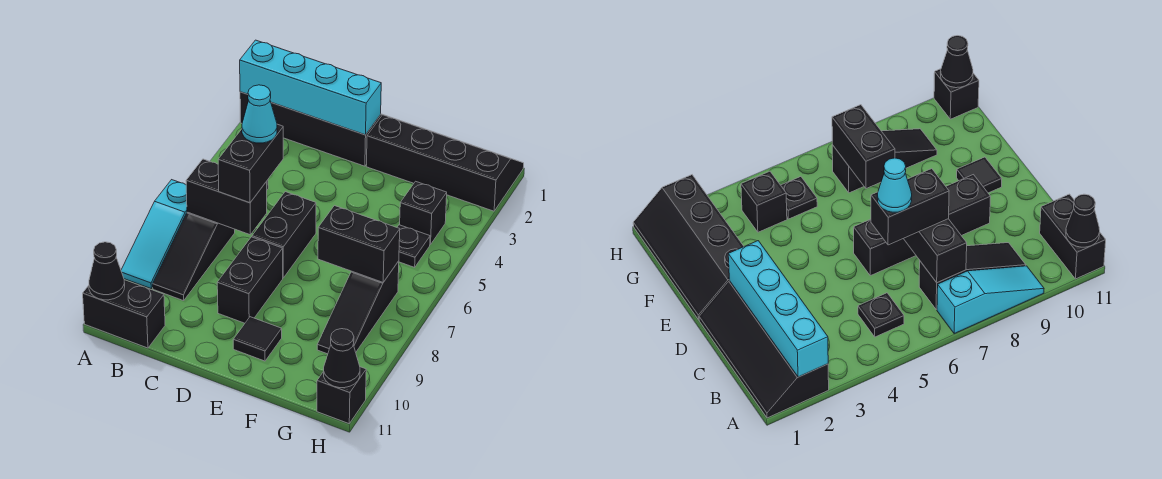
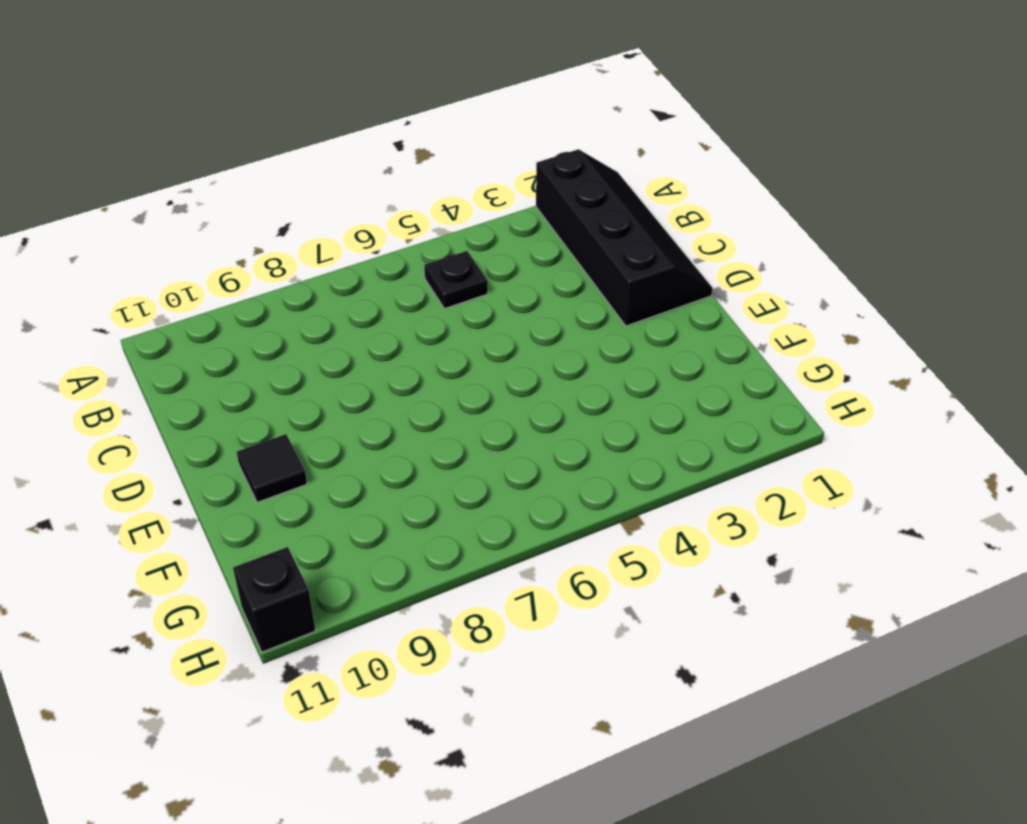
none -> cyan slope A7:A9 level 1 top 7
none -> black brick A11:B11 level 1
none -> black slope B7:B9 level 1 top 7

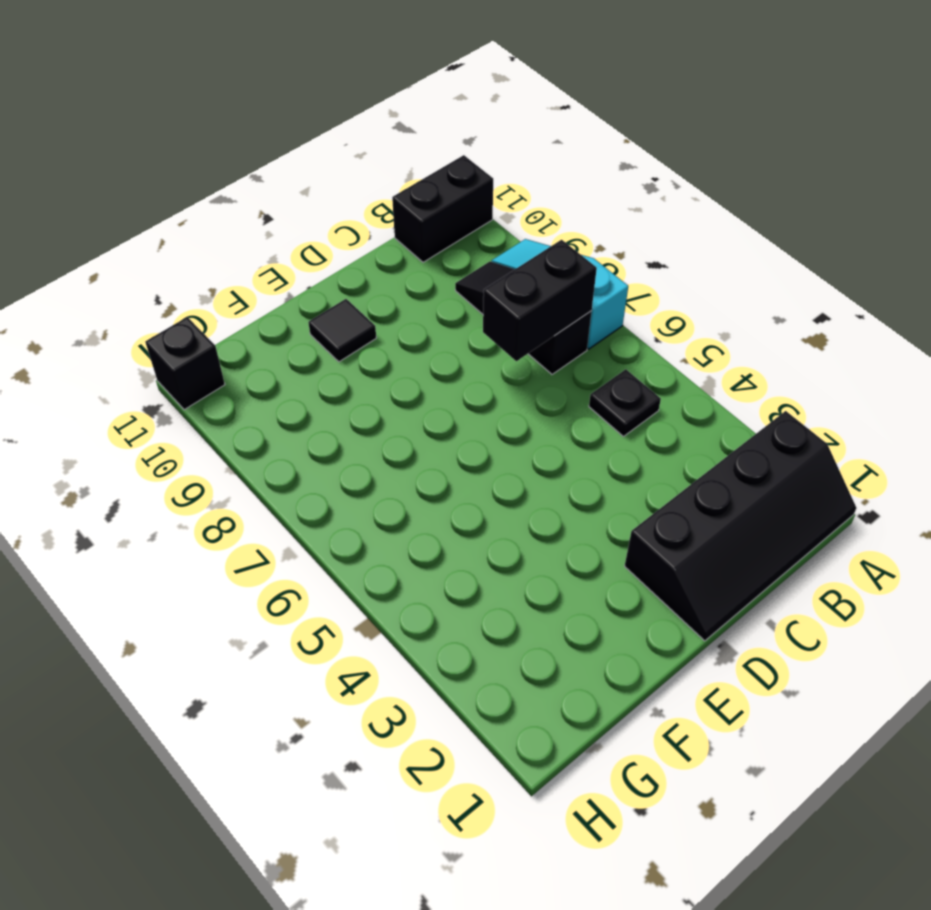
none -> black brick D6:D7 level 1
none -> black brick D8:D9 level 1
none -> black slope E1:H2 level 1 top 2

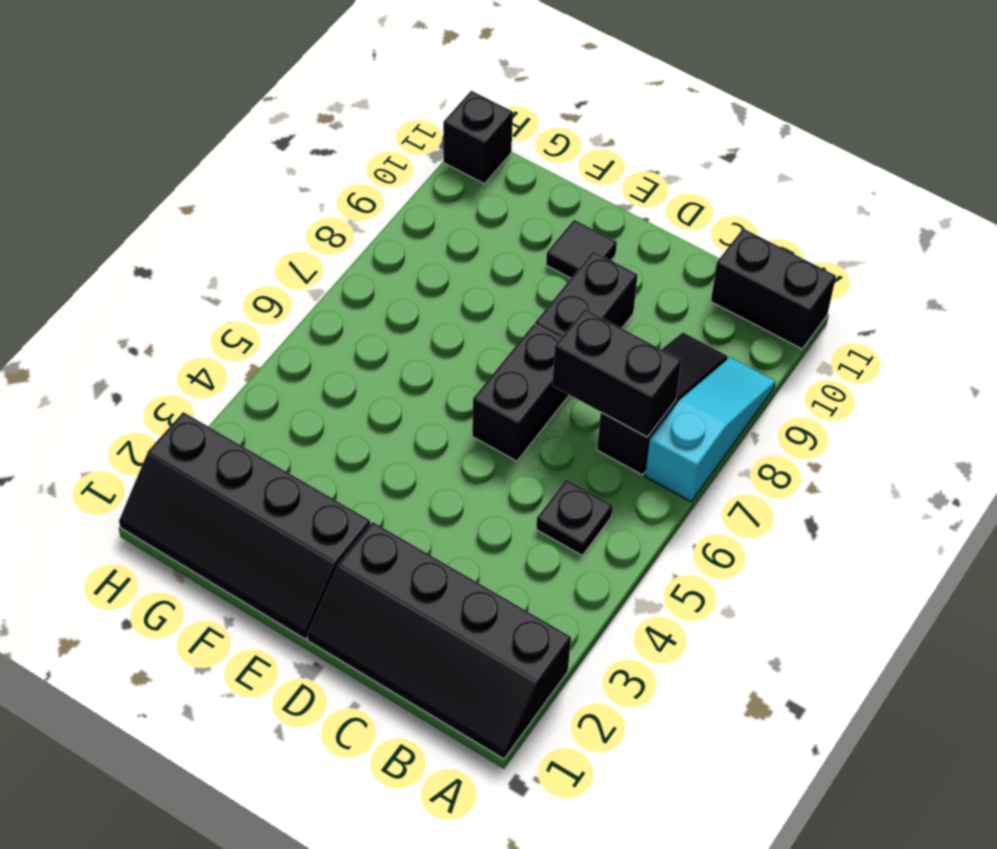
none -> black brick G4 level 1
none -> black plate G5 level 1
none -> black slope G7:G9 level 1 top 7

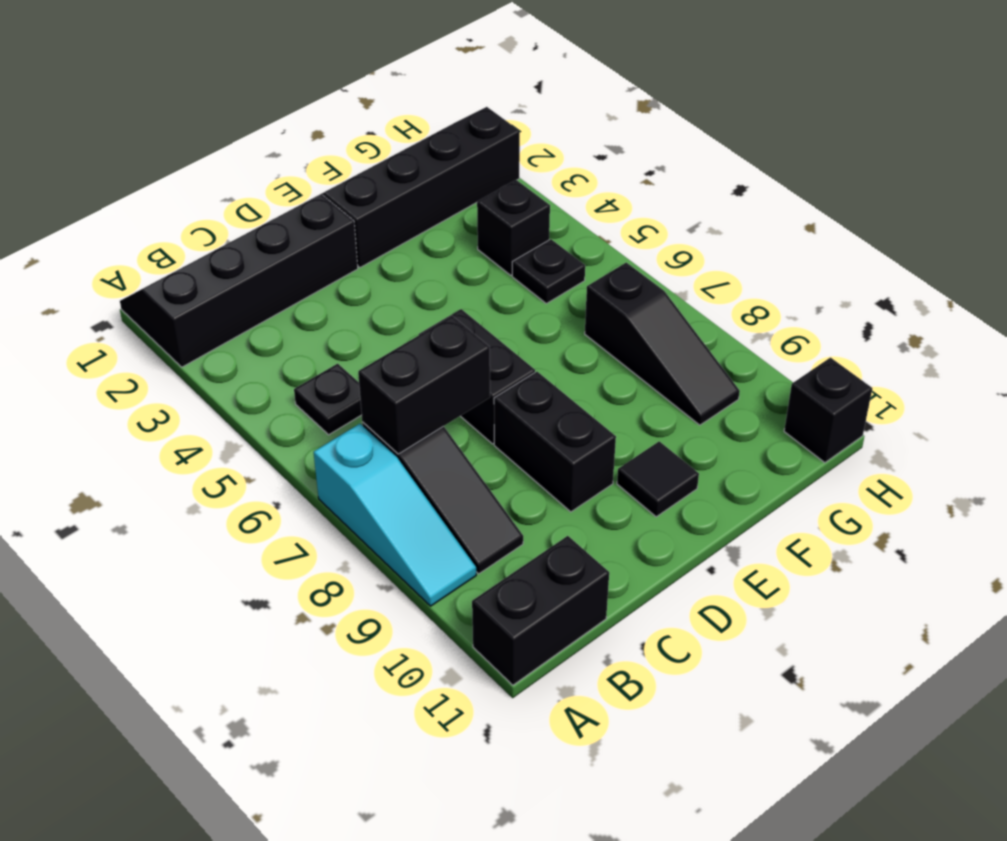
none -> cyan brick A2:D2 level 2
none -> black cone A11 level 2
none -> black brick F7:G7 level 2

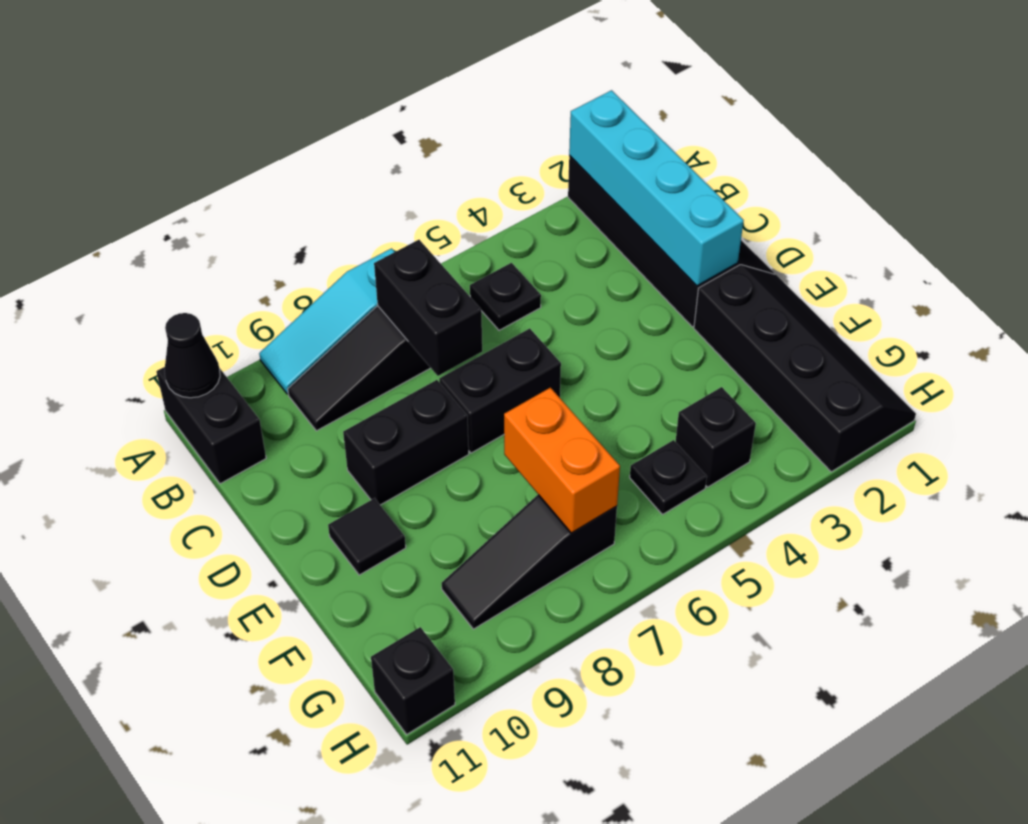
orange brick F7:G7 level 2 -> black brick F7:G7 level 2
none -> black cone H11 level 2
none -> black brick C6:C7 level 3
none -> cyan cone C6 level 4

